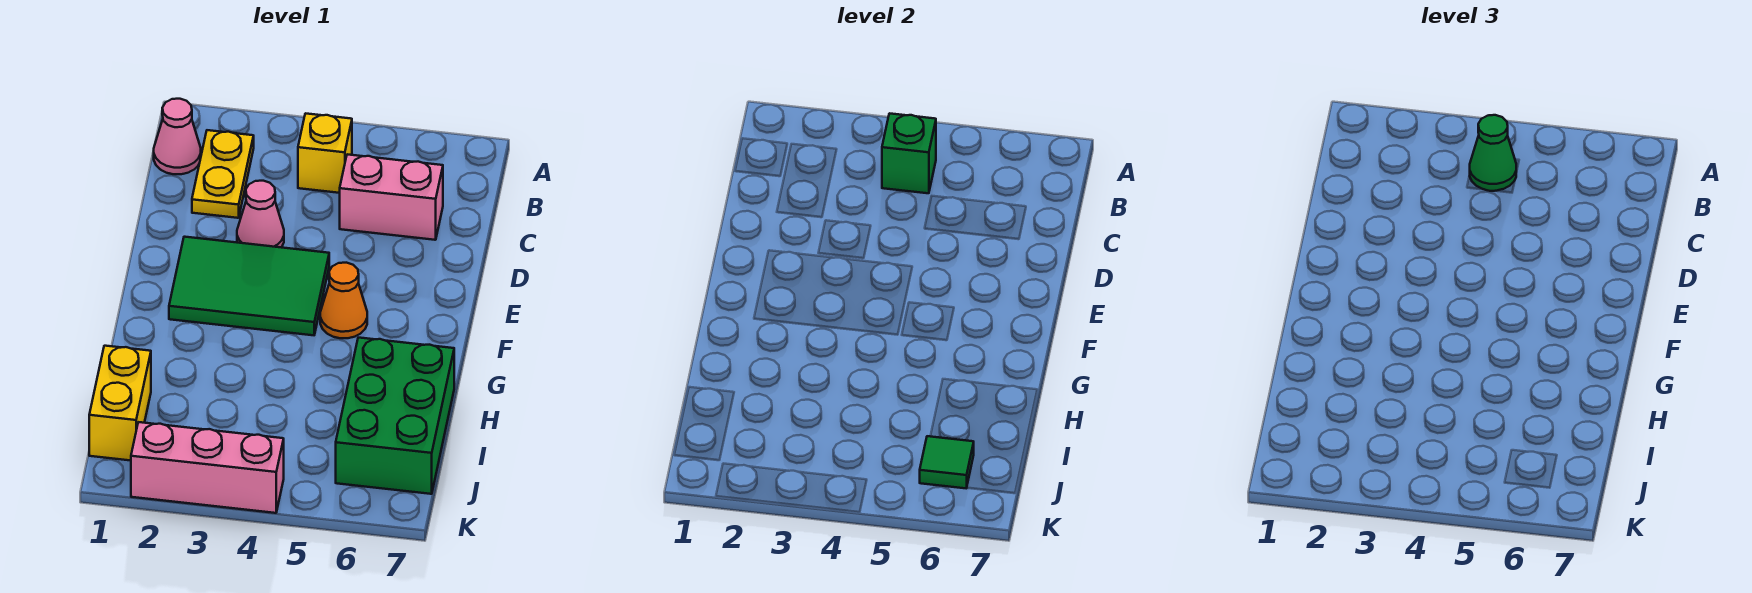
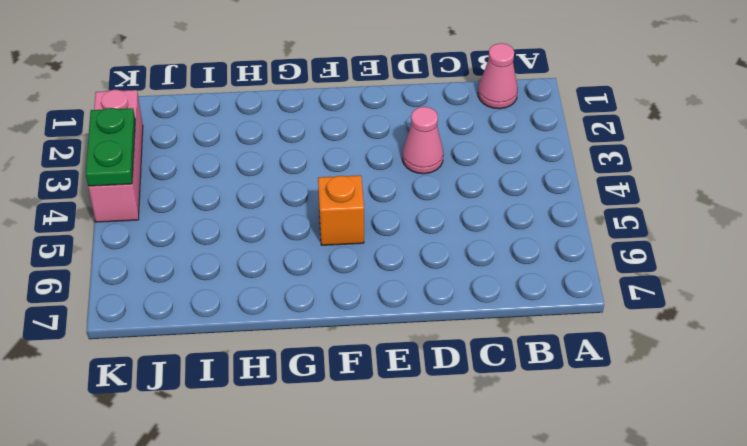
orange brick F5 level 1 -> orange cone F5 level 1
green plate K3:K4 level 2 -> none
none -> yellow plate B2:C2 level 1
none -> yellow brick B4 level 1
none -> pink brick C5:C6 level 1

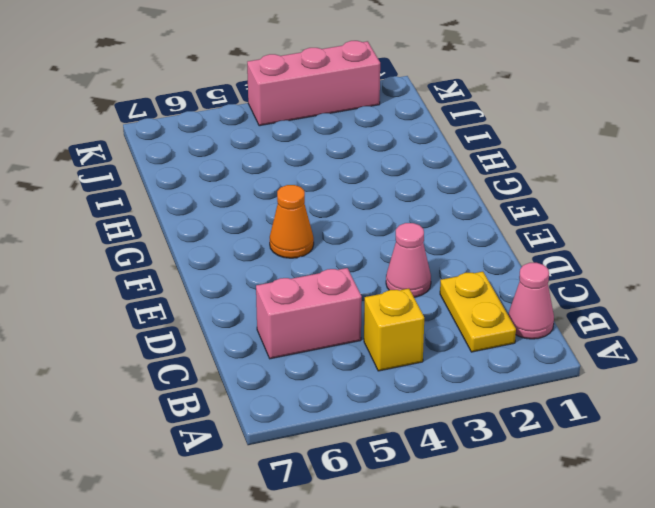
none -> green tile E2:F4 level 1
none -> green brick H6:J7 level 1
none -> yellow brick I1:J1 level 1

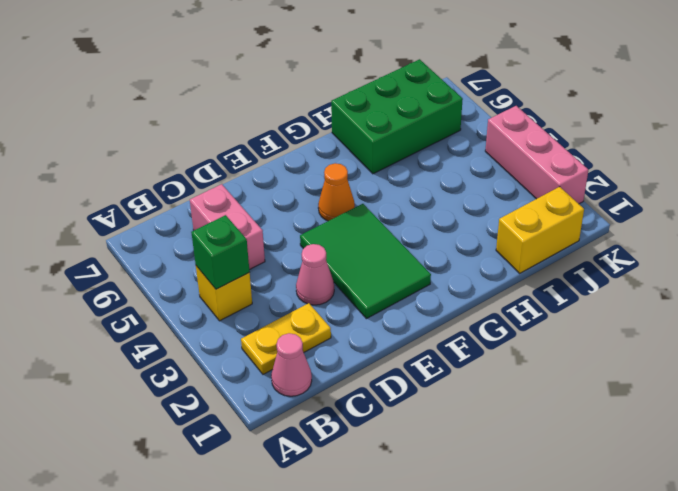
none -> green tile J6 level 2
none -> green cone B4 level 3

